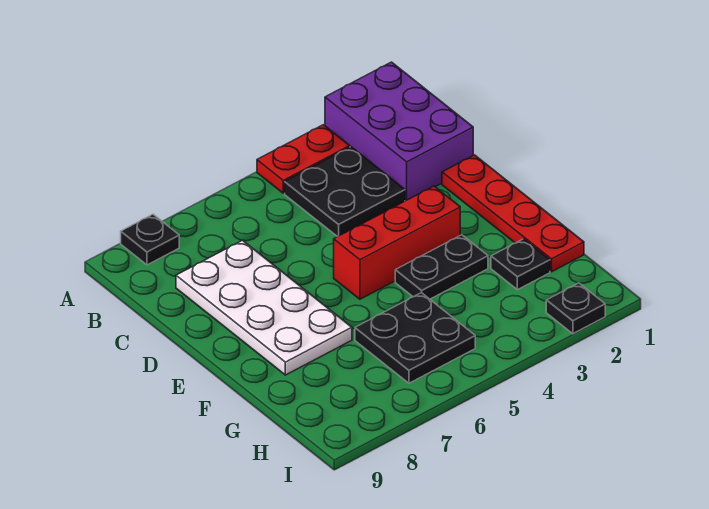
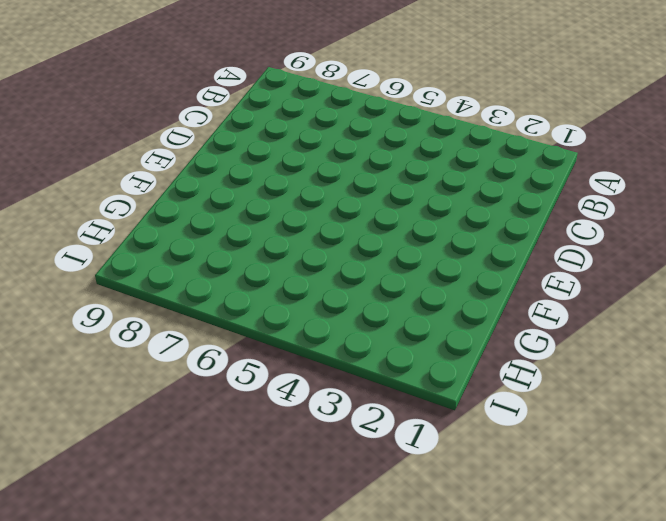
none -> purple brick A1:C2 level 1
none -> red plate A3:A4 level 1

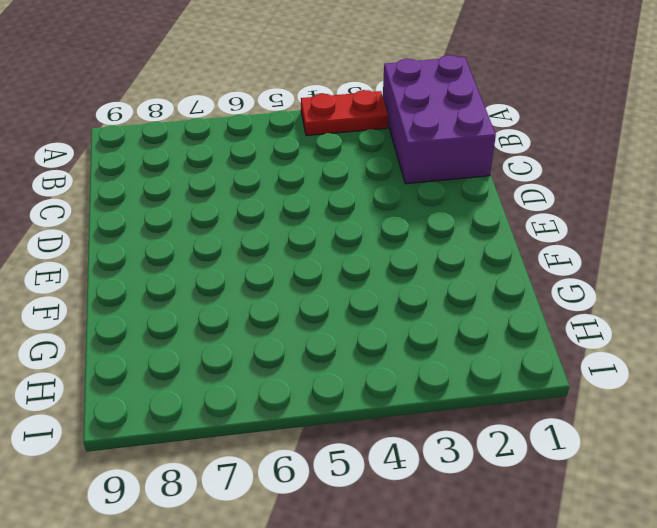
none -> black plate A8 level 1
none -> black plate B3:C4 level 1

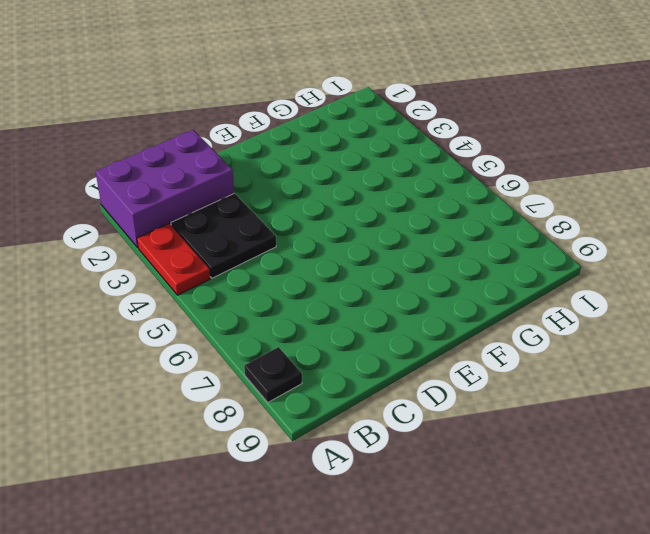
none -> white plate C7:F8 level 1
none -> red plate D1:G1 level 1

